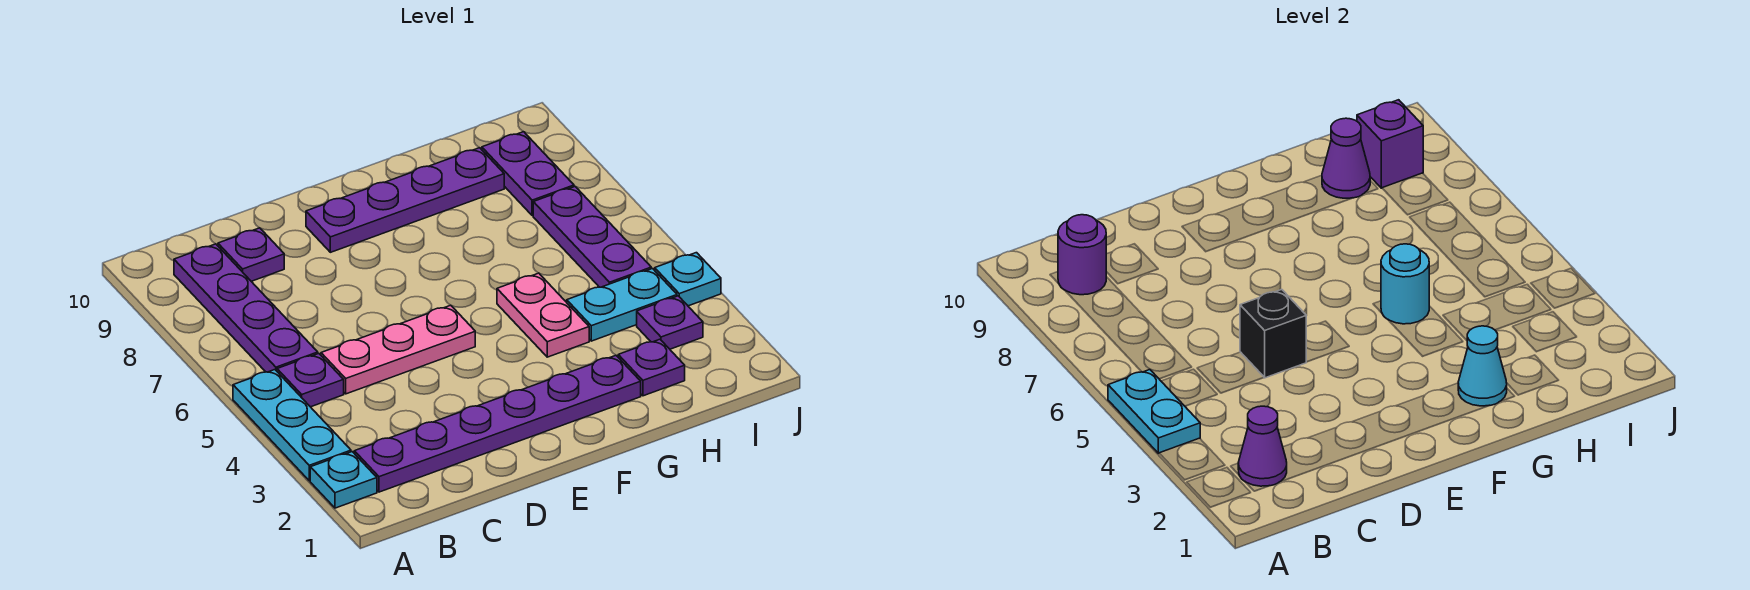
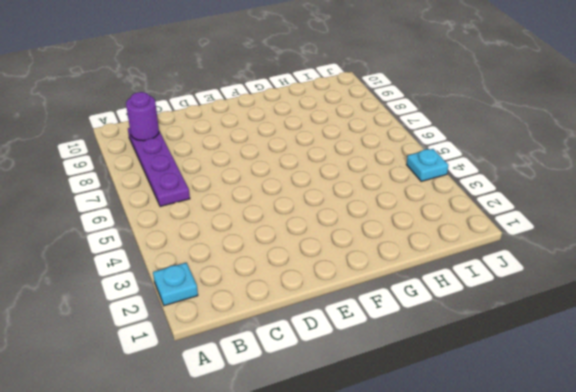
none -> cyan plate A3:A5 level 1
none -> purple plate B2:G2 level 1
none -> purple plate B5 level 1

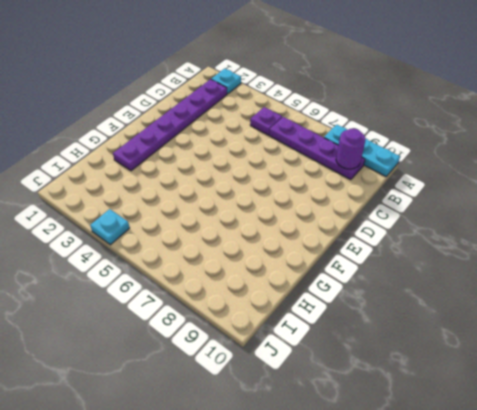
cyan plate A8:A10 level 1 -> cyan plate A3:A5 level 1
none -> pink plate C5:E5 level 1
none -> purple plate C9 level 1
none -> purple plate E9:H9 level 1

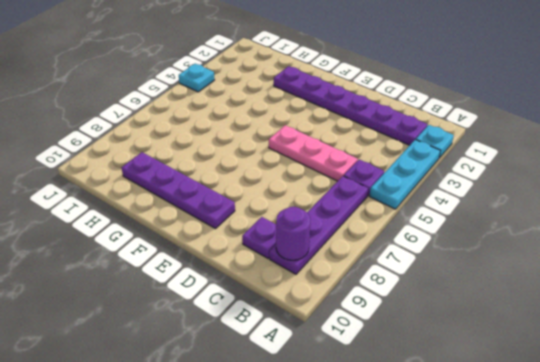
none -> pink plate G4:G5 level 1
none -> purple plate H2 level 1
none -> cyan plate H4:I4 level 1

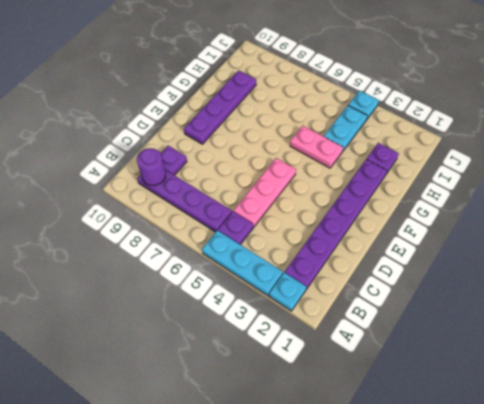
none -> purple plate I3 level 1
none -> purple plate I5:I7 level 1
none -> purple plate I8:I9 level 1

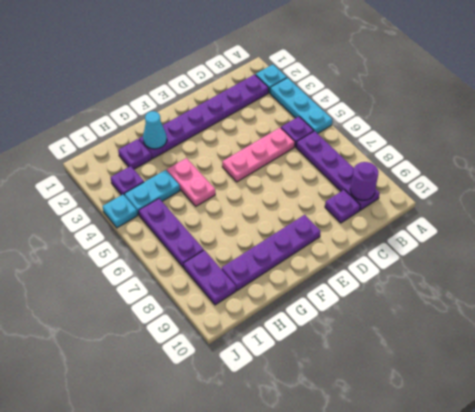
none -> cyan plate A4:A5 level 2
none -> purple cone B2 level 2
none -> black brick D5 level 2

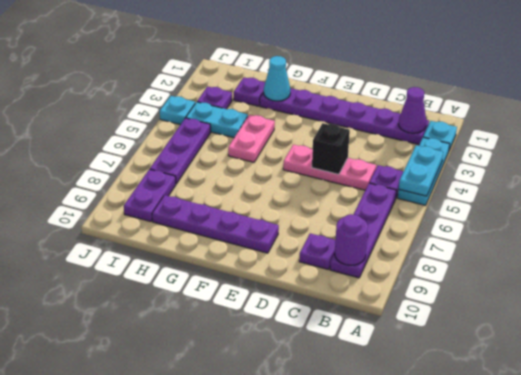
none -> cyan round brick G5 level 2
none -> purple cone H9 level 2
none -> purple brick I9 level 2

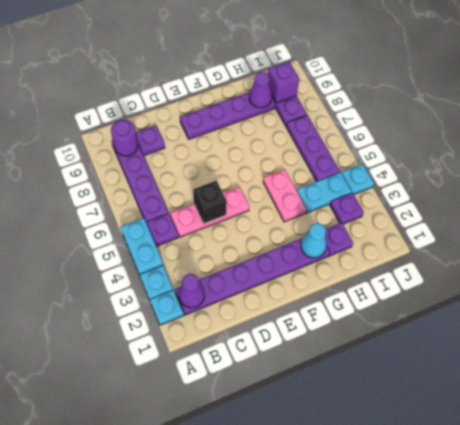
none -> cyan round brick G5 level 2

